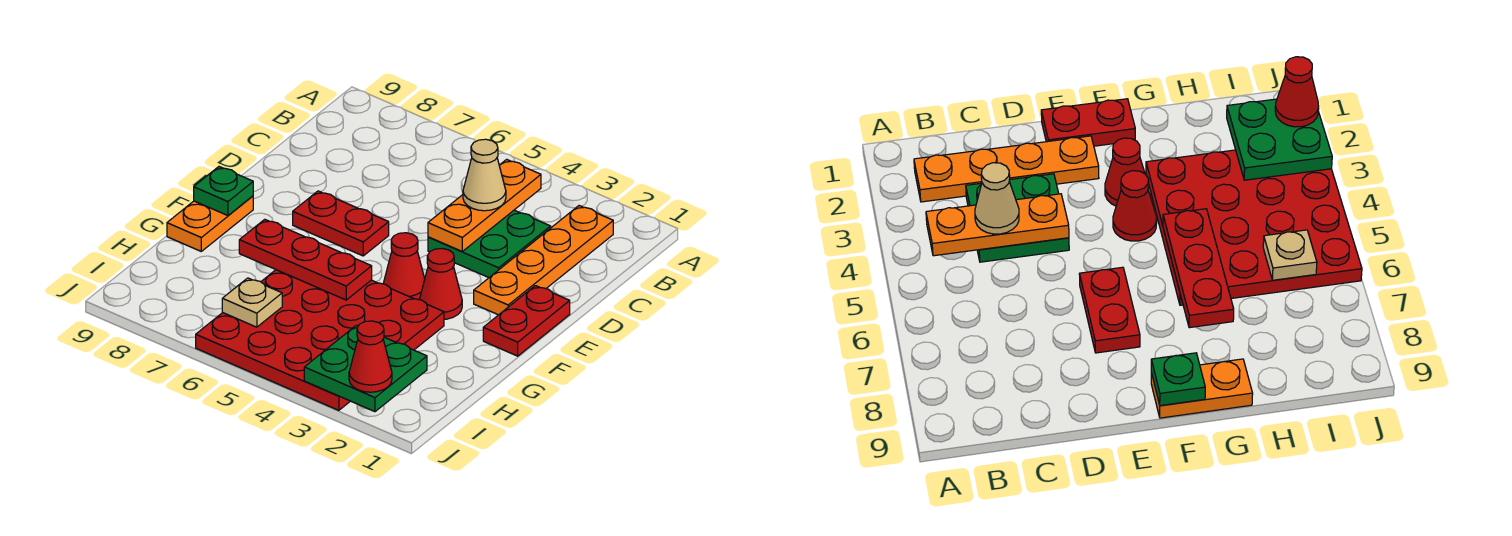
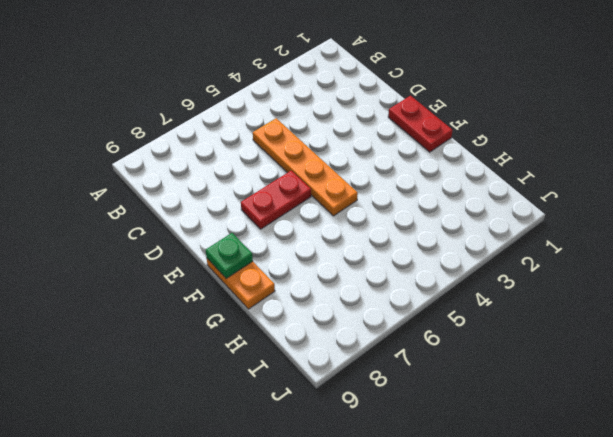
orange plate C5:F5 level 1 -> orange plate B2:E2 level 1
none -> green plate C3:D4 level 1
none -> red cone F3 level 1
none -> red cone F4 level 1

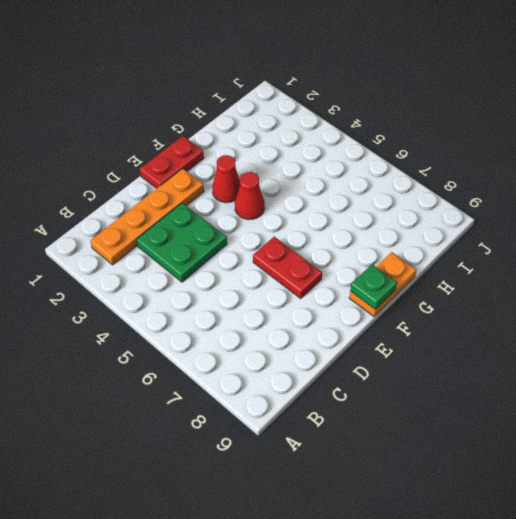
none -> red plate G3:J6 level 1
none -> orange plate B4:D4 level 2
none -> red plate G5:G7 level 2

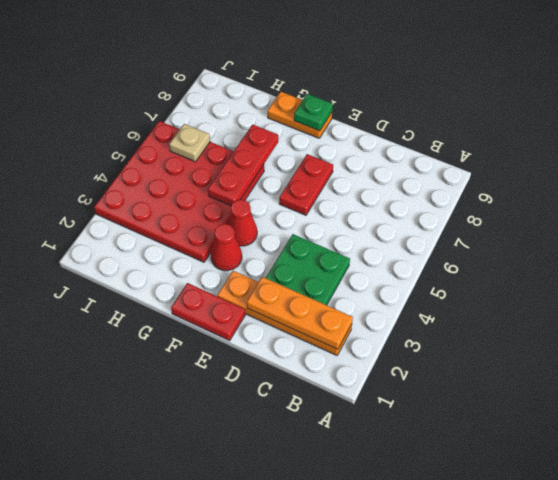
orange plate B2:D2 level 2 -> orange plate B4:D4 level 2
none -> green plate I2:J3 level 2
none -> tan cone C4 level 3
none -> red cone J2 level 3

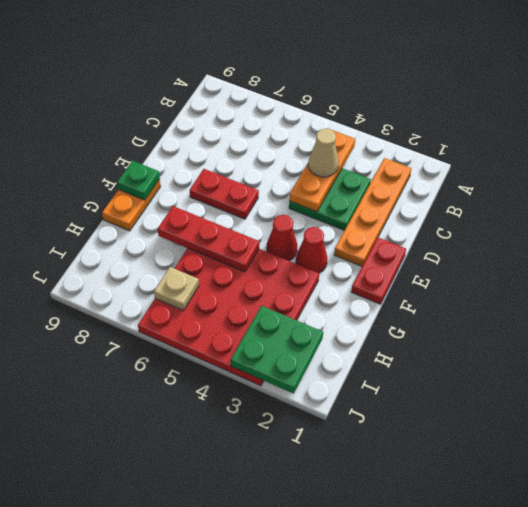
none -> red cone J2 level 3

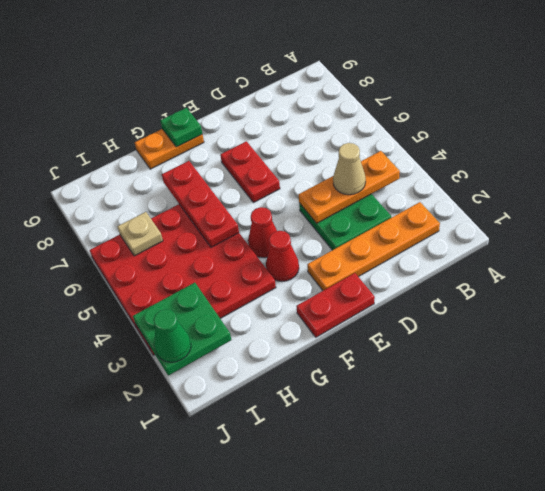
green cone J2 level 3 -> red cone J2 level 3

